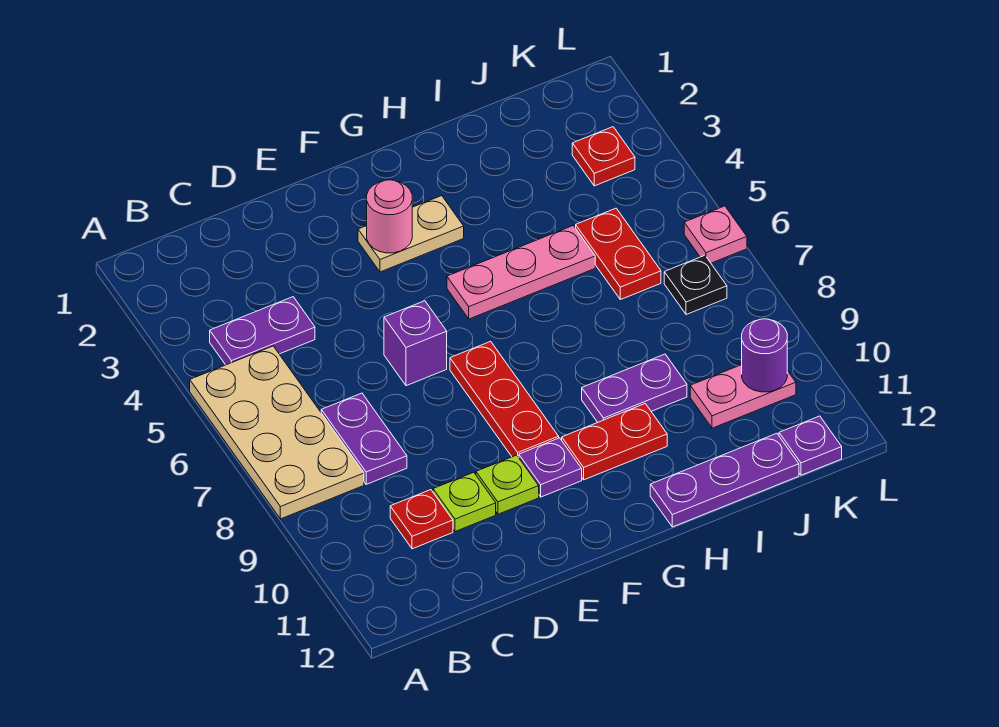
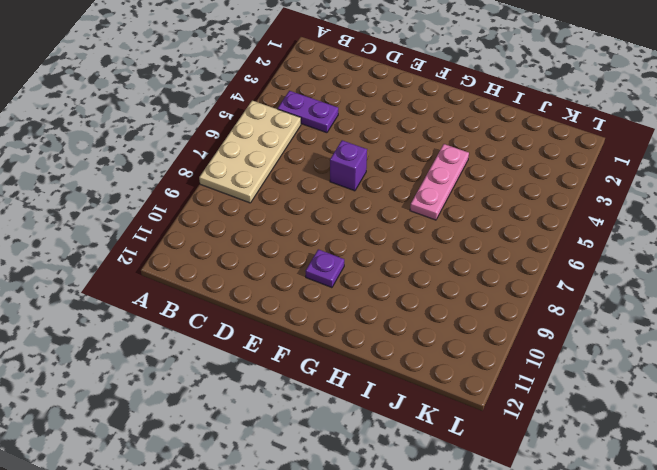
pink plate H4:H6 level 1 -> pink plate G5:I5 level 1
none -> purple plate C7:C8 level 1
none -> red plate C10 level 1
none -> lime plate D10 level 1

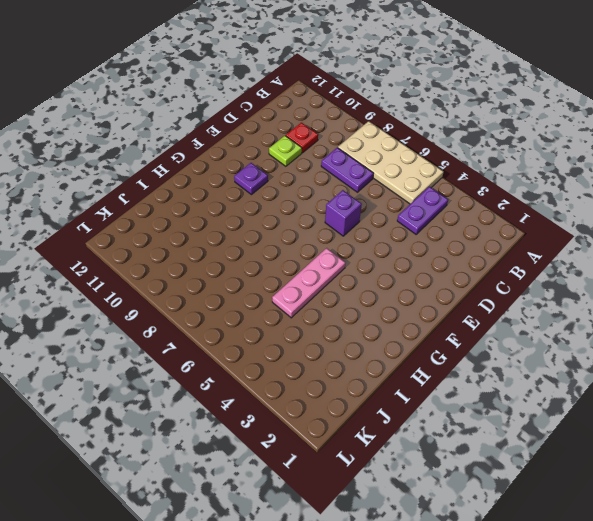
none -> lime plate E10 level 1
none -> tan plate F3:G3 level 1
none -> red plate F7:F9 level 1

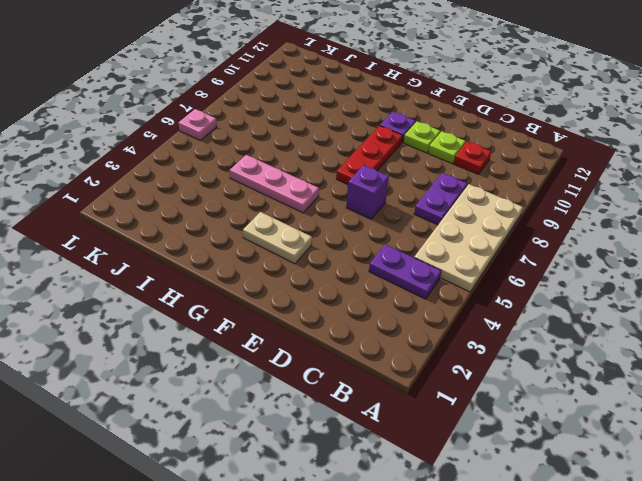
none -> red plate G10:H10 level 1
none -> purple plate H9:I9 level 1
none -> purple plate H12:J12 level 1

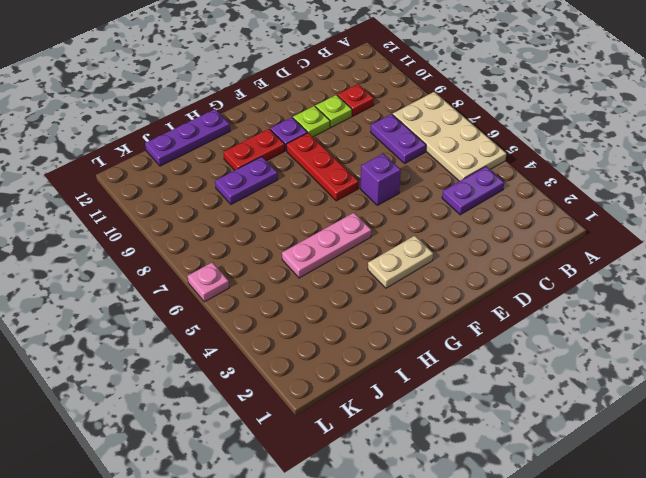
none -> red plate J5:J6 level 1
none -> pink plate J10:K10 level 1
none -> red plate K3 level 1

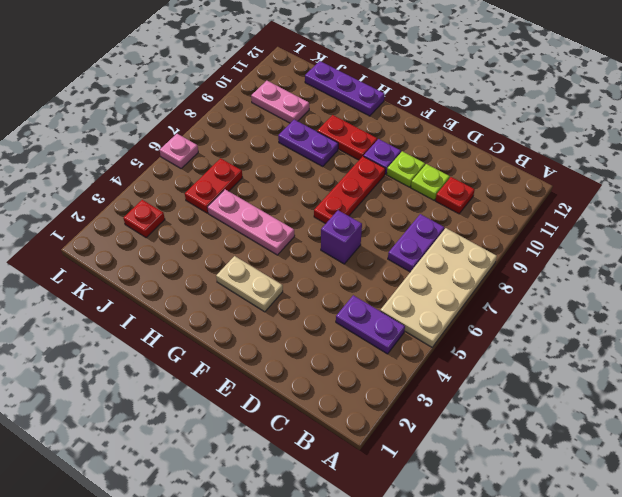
none -> black plate K7 level 1
none -> purple plate K12 level 1
none -> pink round brick F3 level 2

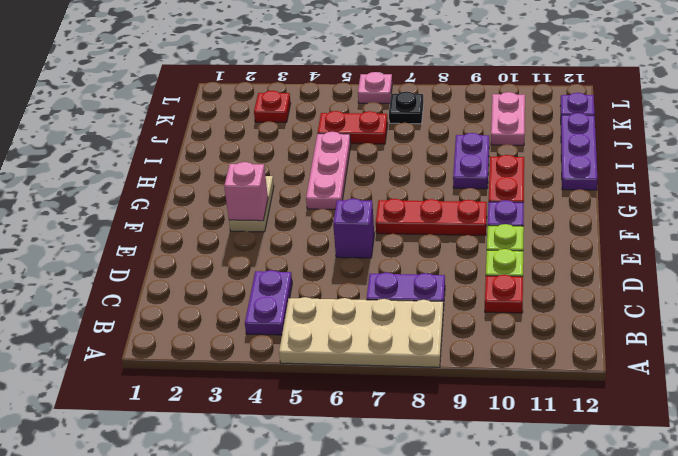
pink brick F3 level 2 -> pink round brick F3 level 2
none -> purple round brick K10 level 2

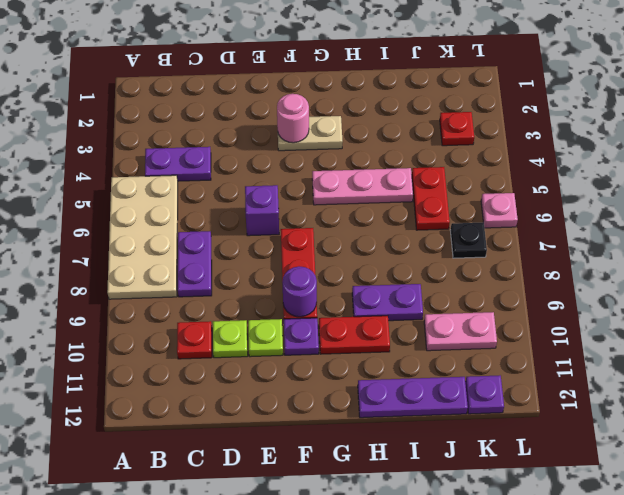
purple round brick F9 level 2 -> purple round brick K10 level 2

